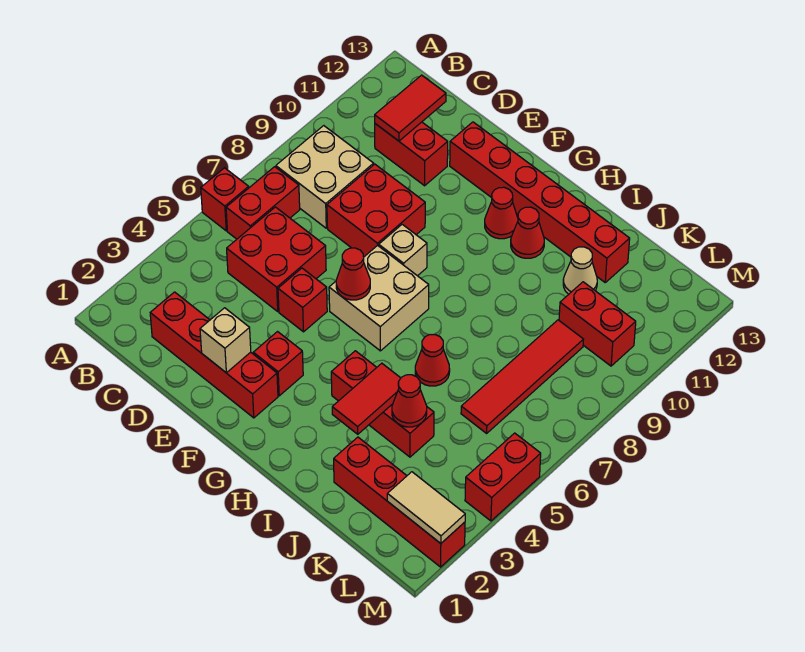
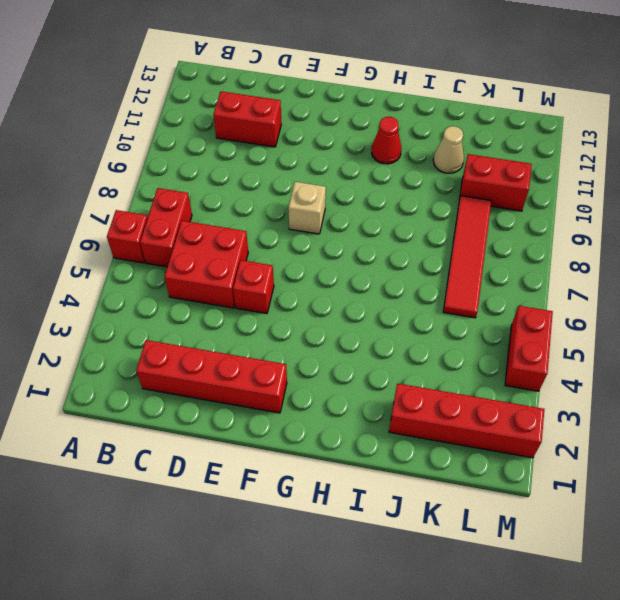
none -> tan brick B8:C9 level 1
none -> red brick D8:E9 level 1
none -> red brick E12:J12 level 1

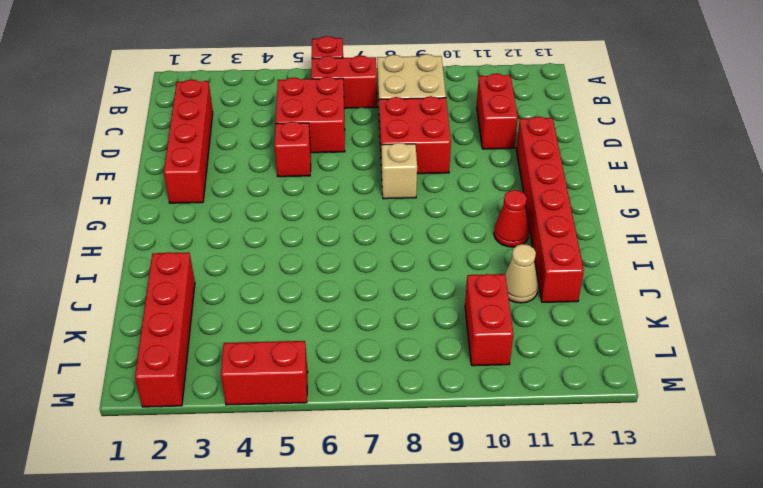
none -> red brick F3 level 1
none -> tan brick F6:G7 level 1
none -> red cone G11 level 1

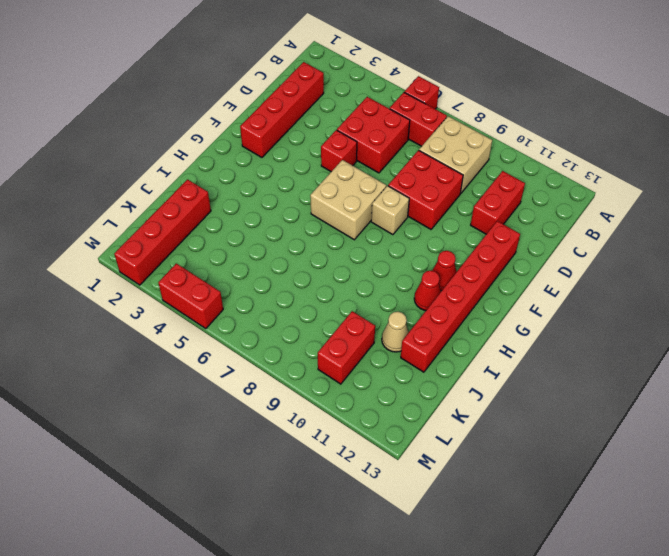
none -> red brick F3 level 1
none -> red brick H4:J4 level 1
none -> red cone I6 level 1

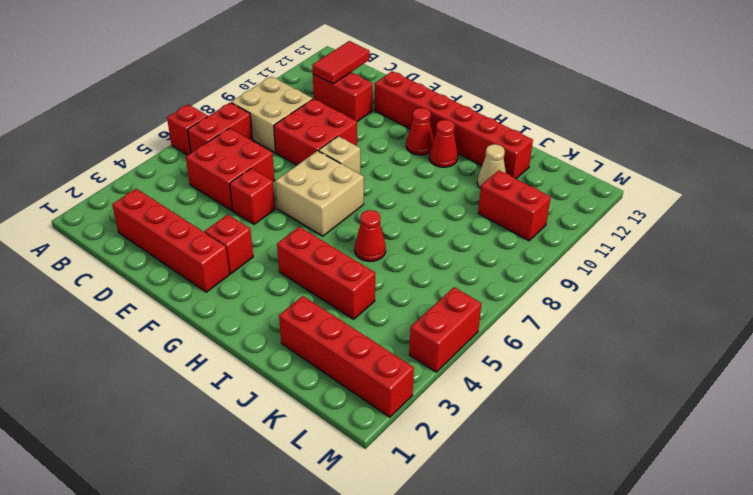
none -> red tile K6:K9 level 1
none -> tan brick E2 level 2
none -> red cone F6 level 2

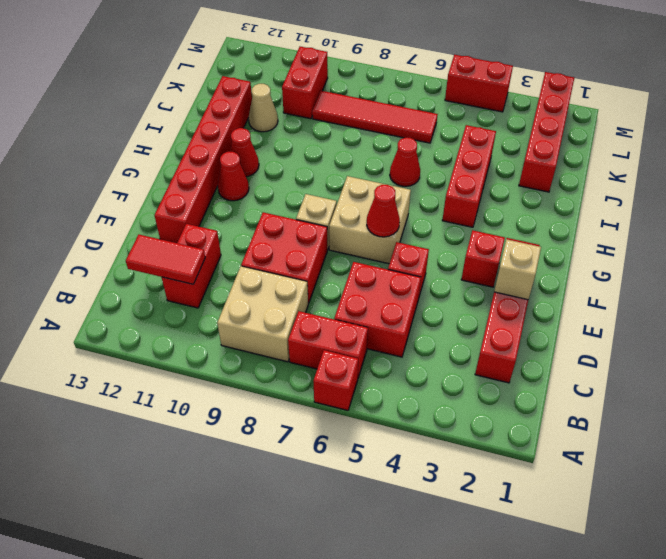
none -> red tile I3:I4 level 2
none -> red cone J4 level 2
none -> tan tile L2:M2 level 2

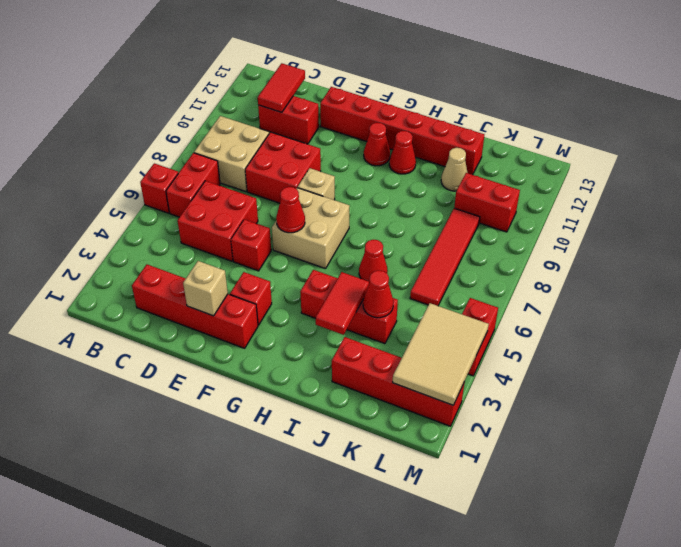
tan tile L2:M4 level 2 -> tan tile L2:M2 level 2

